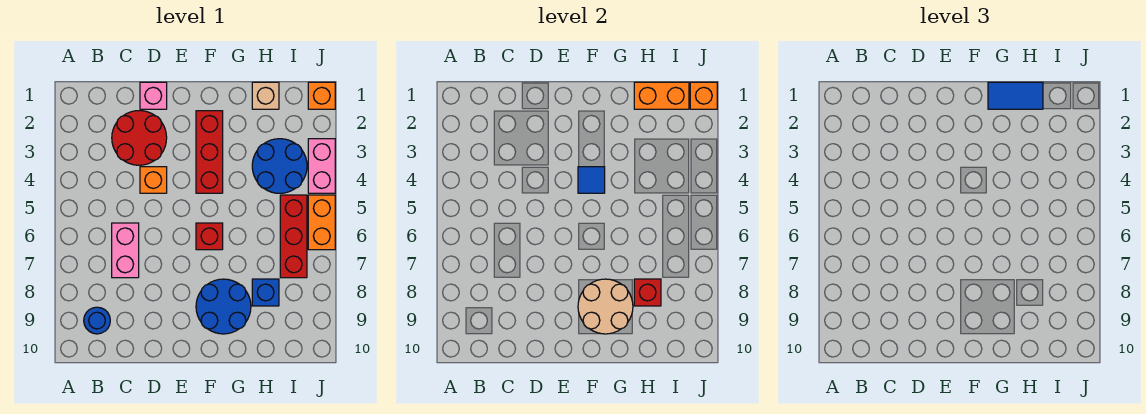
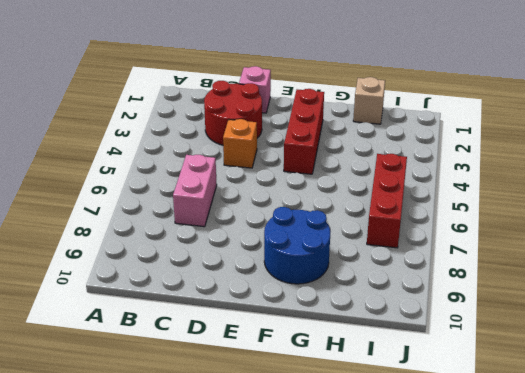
none -> blue round brick B9 level 1
none -> red brick F6 level 1
none -> blue round brick H3:I4 level 1

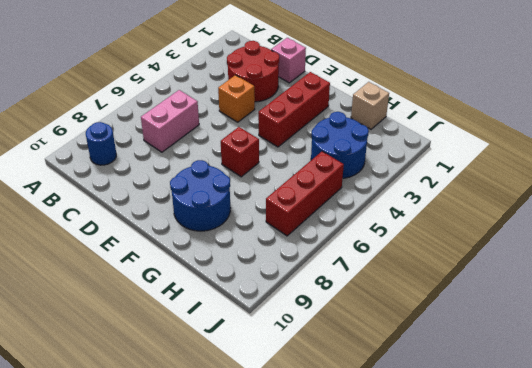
none -> blue brick H8 level 1
none -> orange brick J1 level 1
none -> pink brick J3:J4 level 1

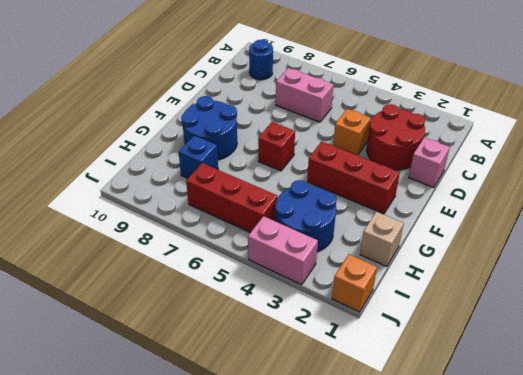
none -> orange brick J5:J6 level 1
none -> blue tile F4 level 2
none -> tan round brick F8:G9 level 2

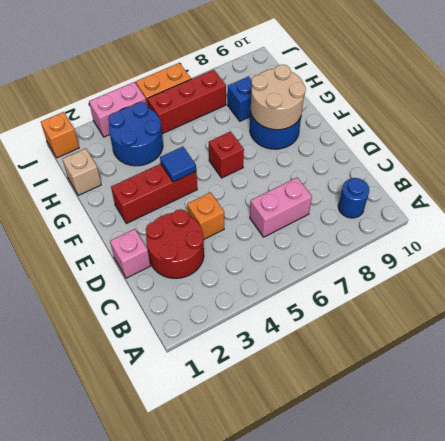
none -> orange brick H1:I1 level 2
none -> red brick H8 level 2
none -> orange brick J1 level 2

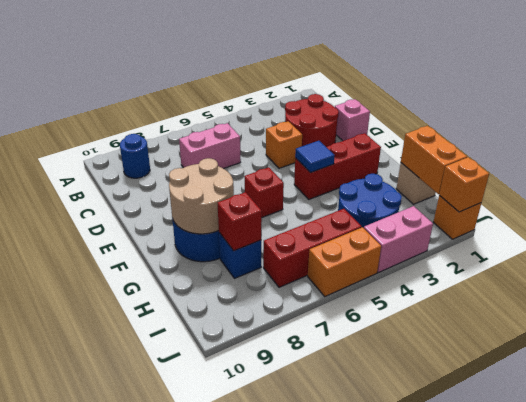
none -> blue tile G1:H1 level 3

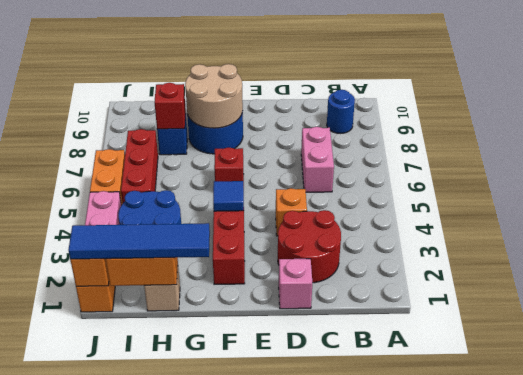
blue tile G1:J1 level 3 -> blue tile G1:H1 level 3

